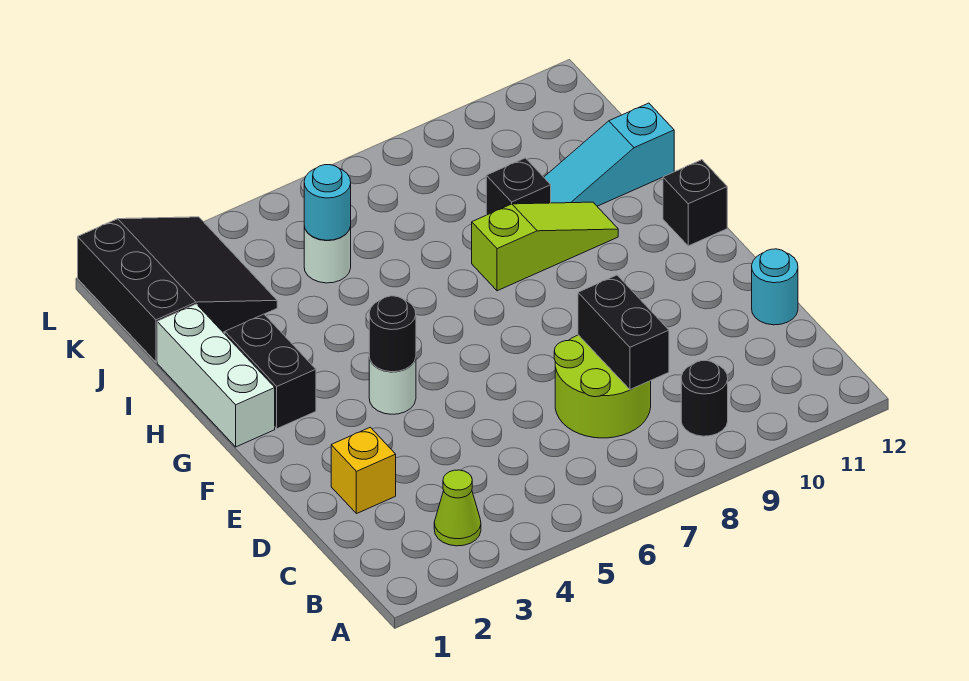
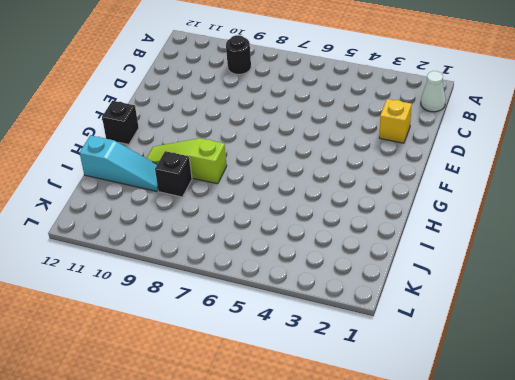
white cone B1 level 1 -> none
none -> lime cone B3 level 1
none -> lime round brick C7:D8 level 1
none -> cyan round brick D12 level 1

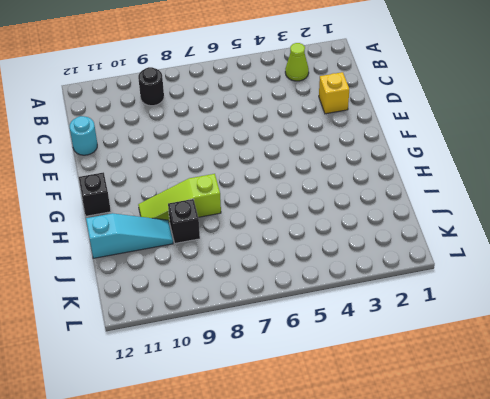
none -> lime round brick C7:D8 level 1
none -> white round brick F4 level 1
none -> white brick G1:I1 level 1

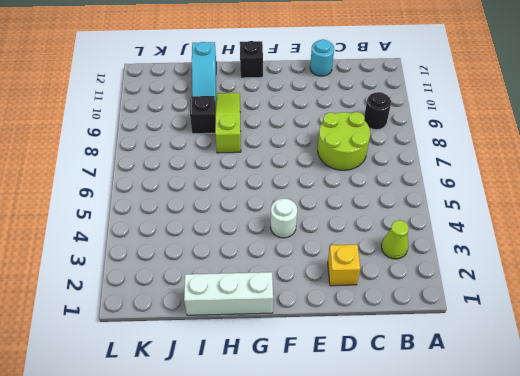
none -> black brick G2:H2 level 1
none -> black slope J1:L3 level 1 top 1
none -> white round brick J5 level 1

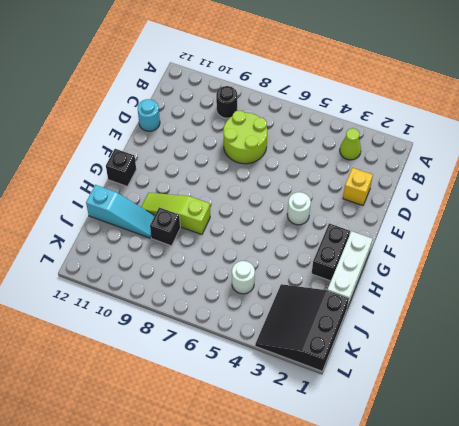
none -> black brick C8:D8 level 2
none -> black round brick F4 level 2
none -> cyan round brick J5 level 2

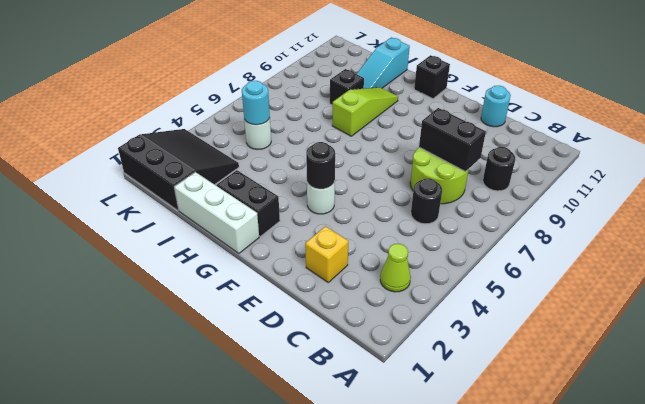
black round brick C6 level 1 -> none

